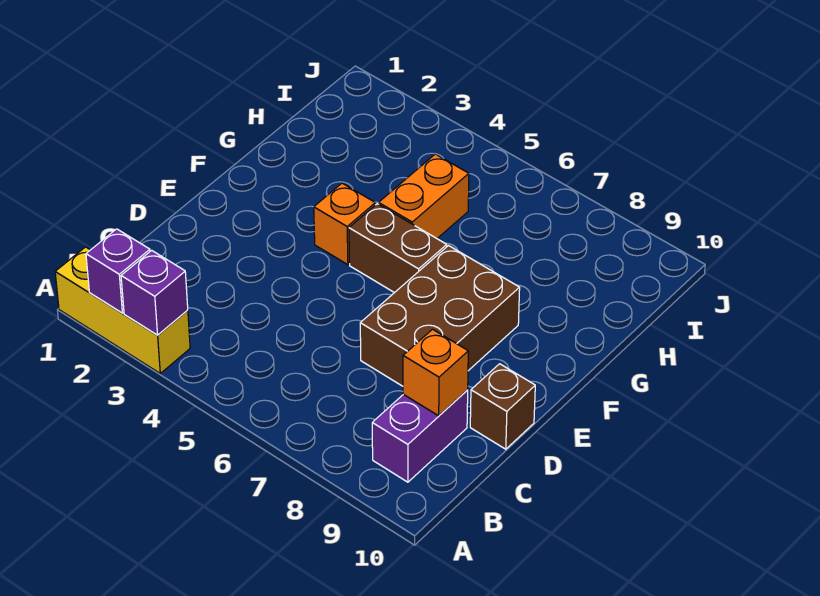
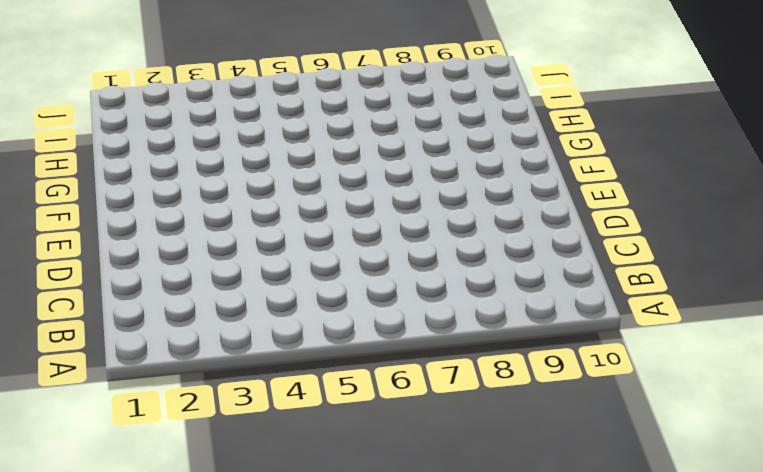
none -> yellow brick A1:A3 level 1
none -> purple brick B9:C9 level 1

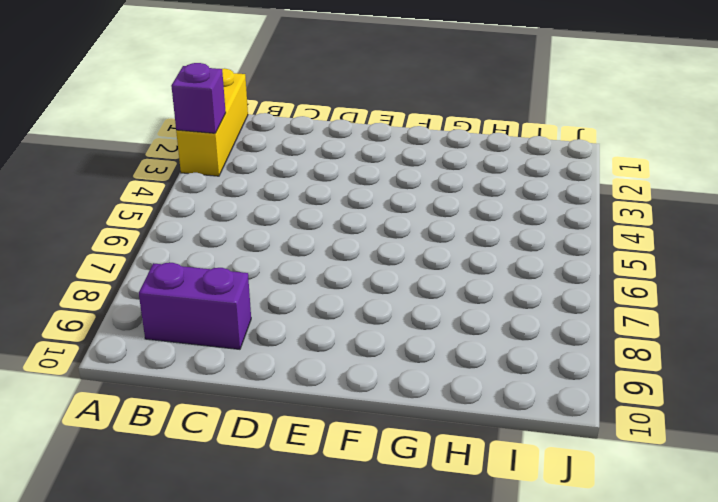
none -> brown brick D7:F8 level 1
none -> brown brick D10 level 1

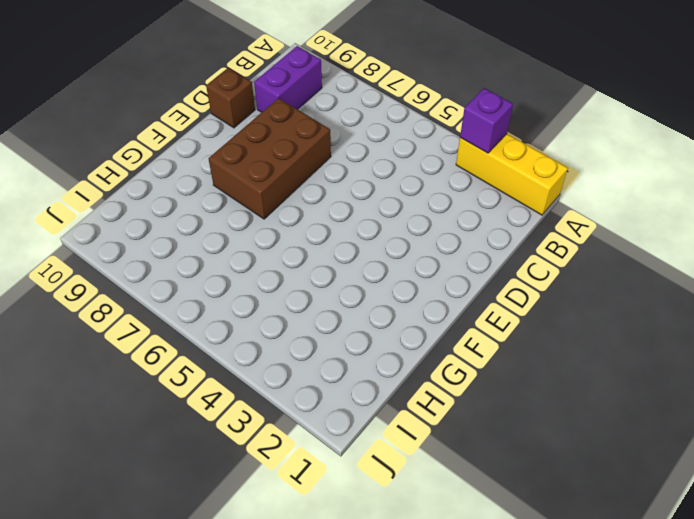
none -> orange brick F4 level 1
none -> brown brick F5:F6 level 1

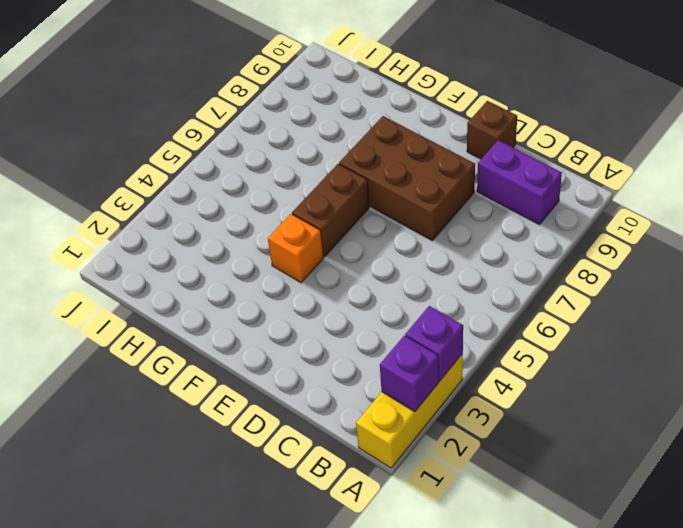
none -> orange brick G5:H5 level 1
none -> orange brick C9 level 2

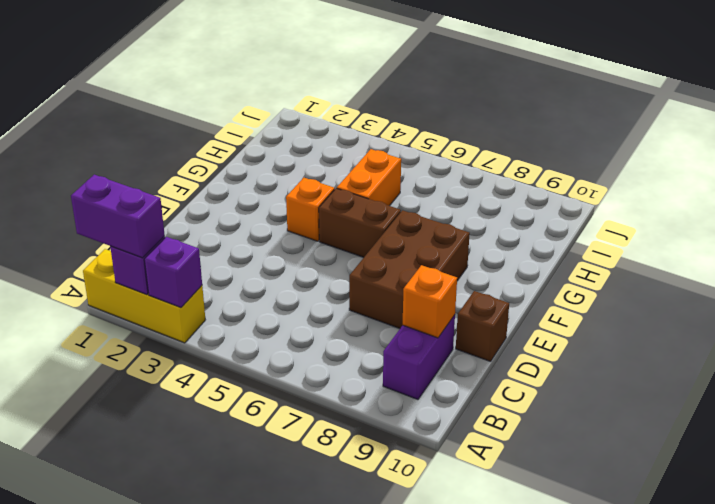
purple brick A1:A2 level 3 -> none

